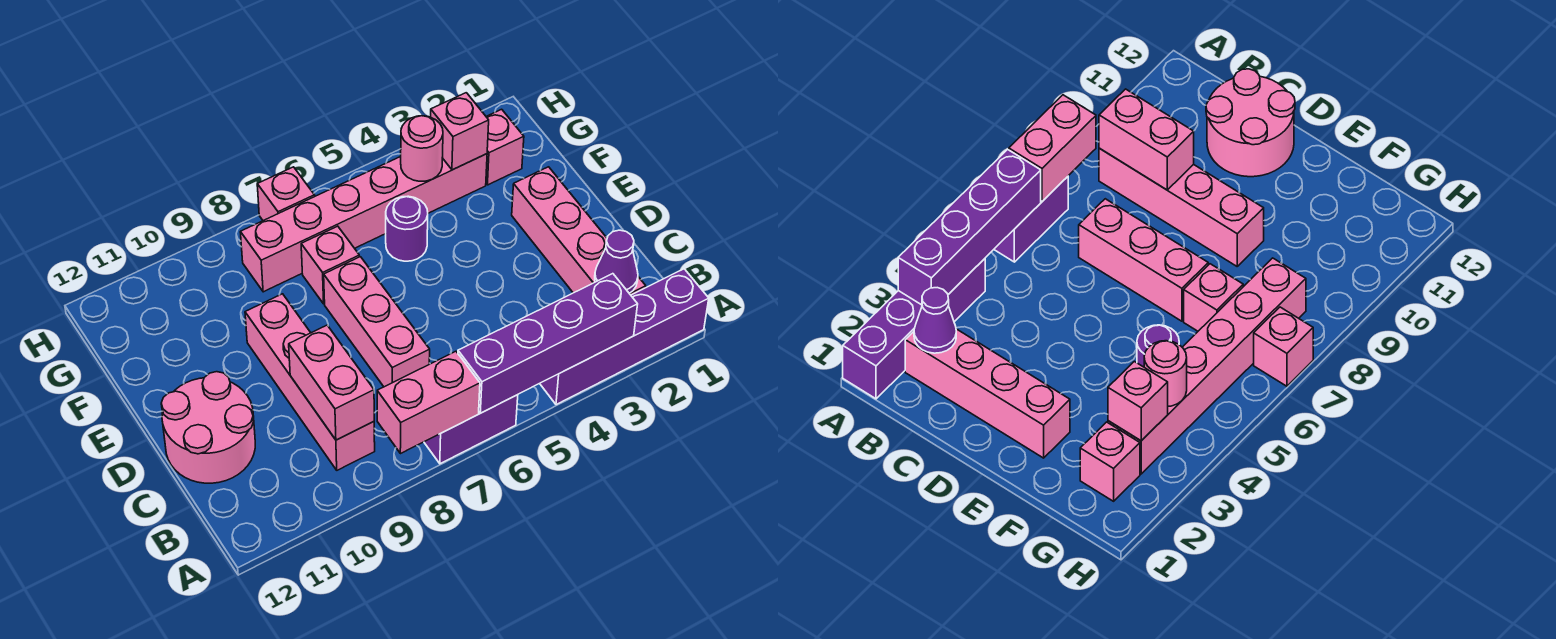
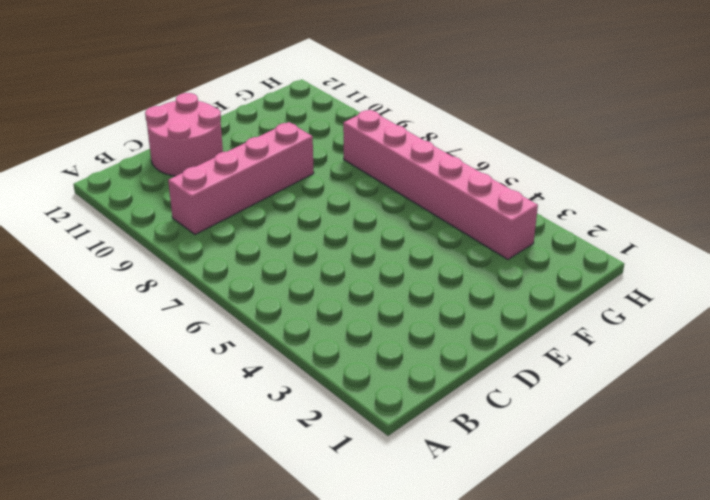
none -> purple brick A1:A4 level 1
none -> purple brick A6:A7 level 1
none -> pink brick B2:E2 level 1

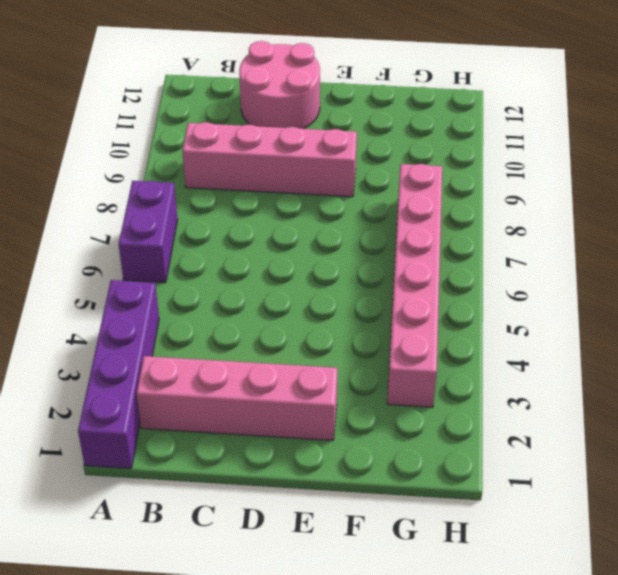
none -> pink brick C7:E7 level 1
none -> purple round brick F5 level 1
none -> pink brick F7 level 1

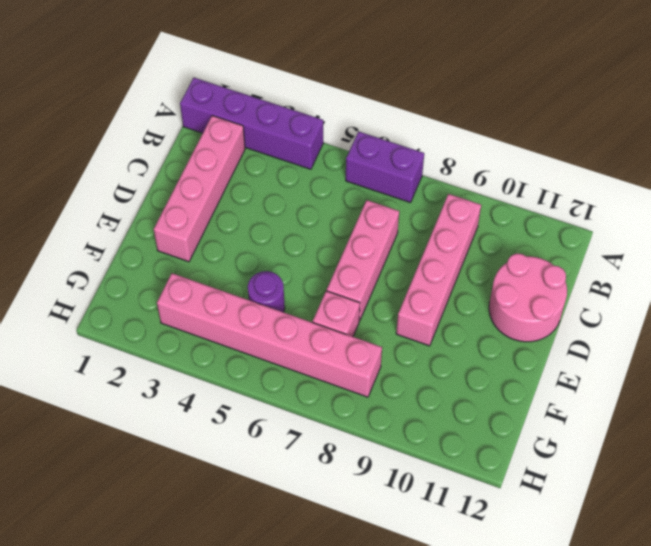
none -> pink brick G2 level 1
none -> pink brick H7 level 1
none -> purple brick A3:A6 level 2

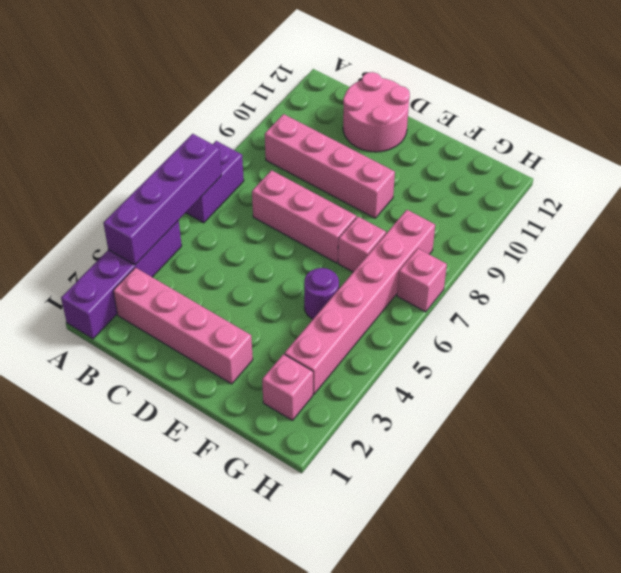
none -> pink brick A7:A8 level 2
none -> purple cone B2 level 2
none -> pink brick B9:C9 level 2

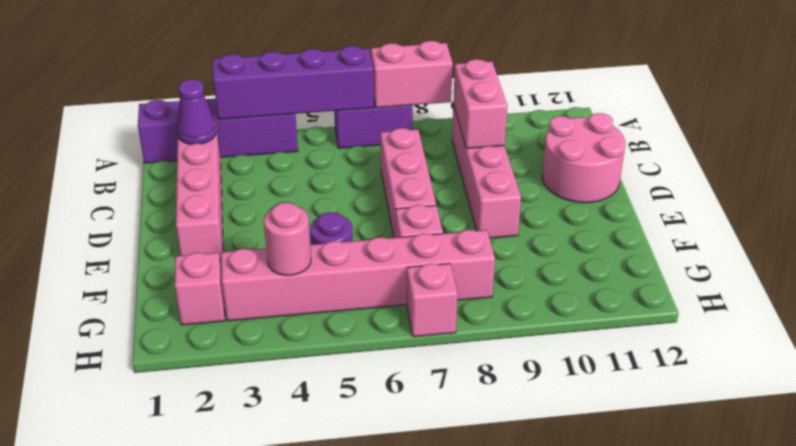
none -> pink brick G3 level 2

